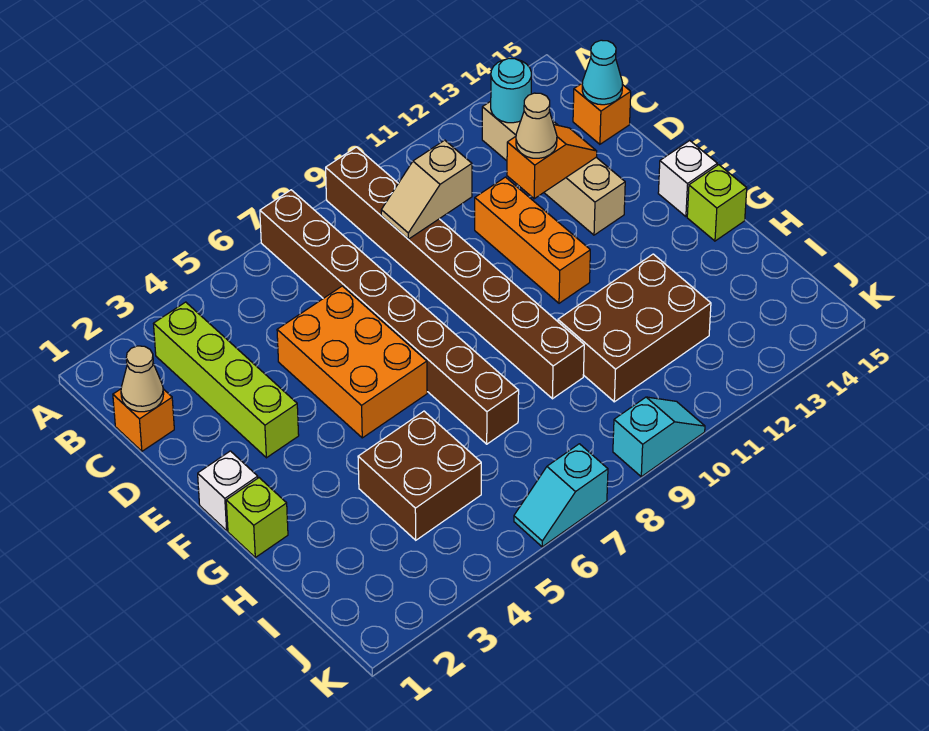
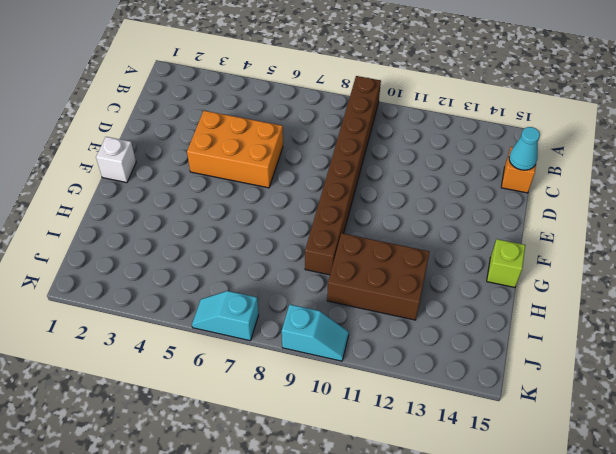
orange brick D4:E6 level 1 -> orange brick D5:F6 level 1
none -> brown brick A7:H7 level 1
none -> lime brick B3:E3 level 1
none -> tan brick B13:E13 level 1

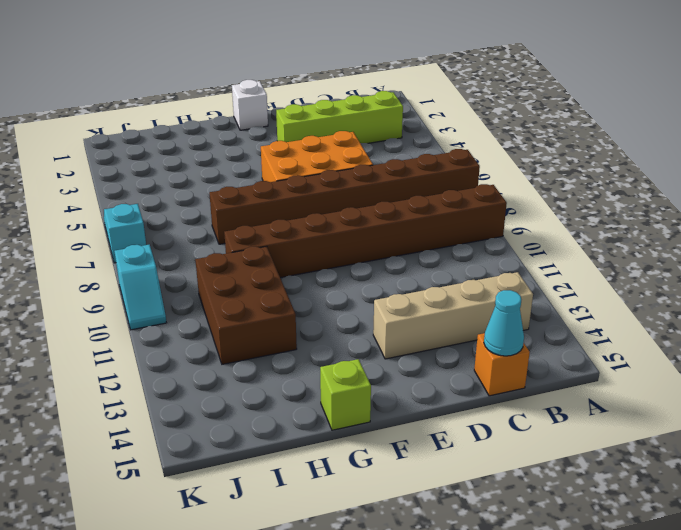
none -> orange brick C1 level 1
none -> orange brick D11:F11 level 1
none -> white brick F15 level 1

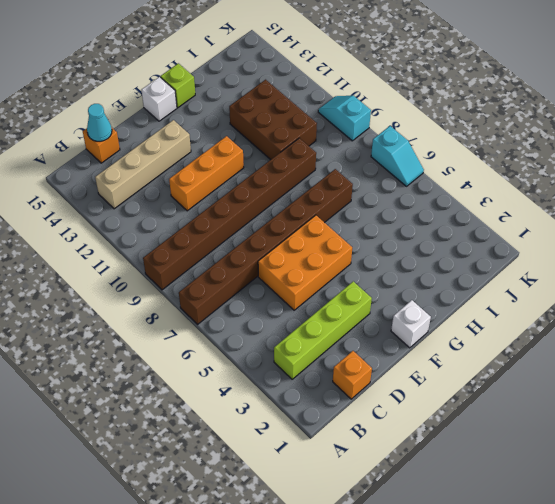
none -> lime brick G1 level 1
none -> brown brick H4:I5 level 1
none -> cyan round brick B13 level 2

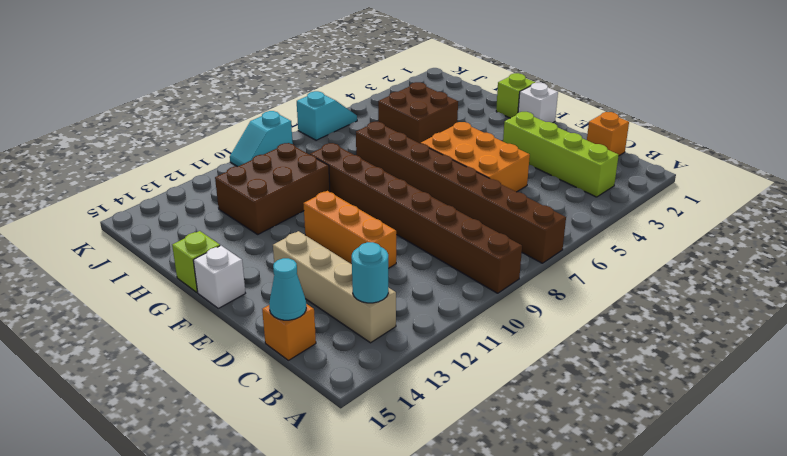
none -> tan cone C1 level 2
none -> tan slope C9:C10 level 2 top 10
none -> orange slope D12:D13 level 2 top 12

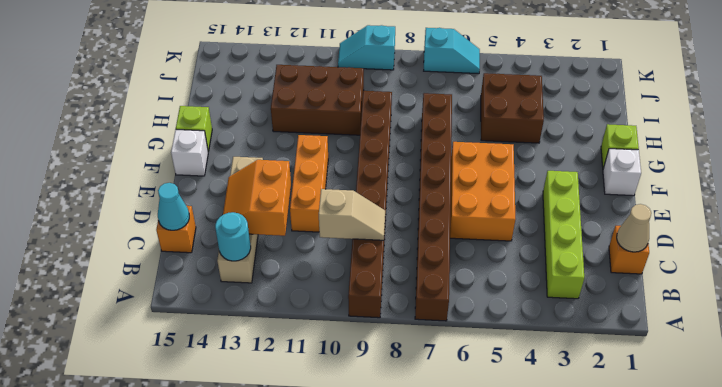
orange slope C12:D13 level 2 top 12 -> orange slope D12:D13 level 2 top 12
none -> tan cone D12 level 3

